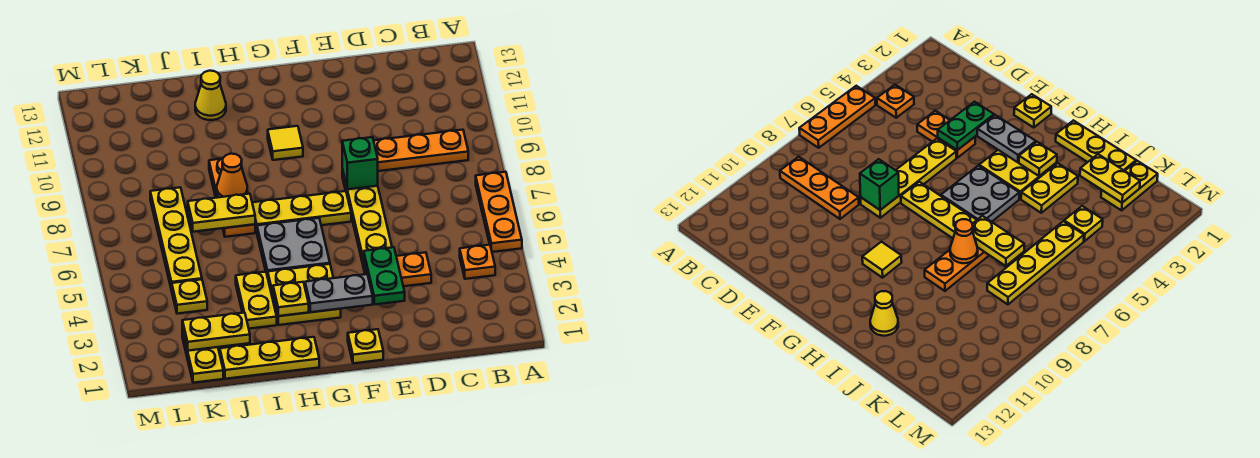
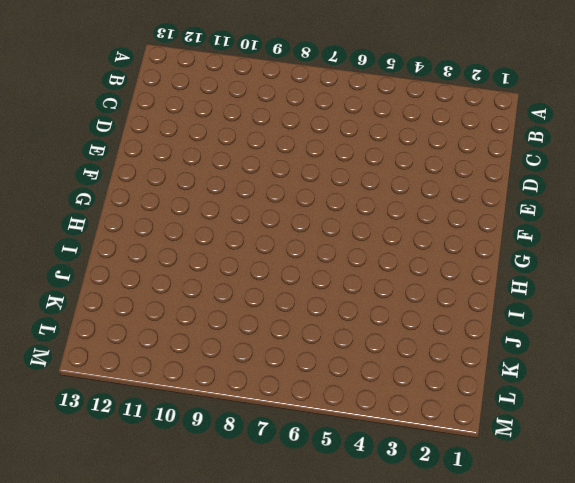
none -> orange plate A5:A7 level 1
none -> orange plate B4 level 1
none -> orange plate B9:D9 level 1

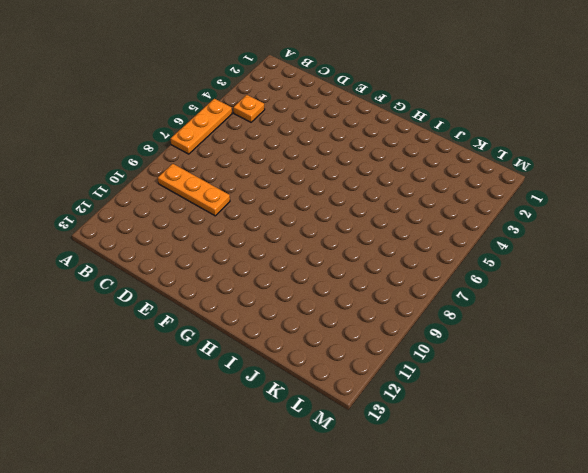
none -> orange plate D4:E4 level 1
none -> yellow plate E5:E8 level 1
none -> yellow plate F1 level 1

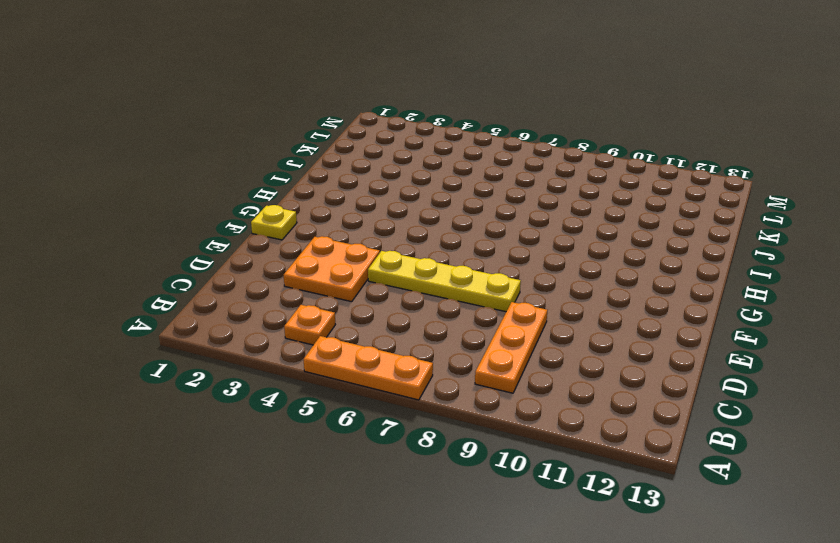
orange plate D3:E4 level 1 -> orange plate D4:E4 level 1
none -> yellow plate F7:H7 level 1
none -> yellow plate G3:H4 level 1
none -> grey plate G5:H6 level 1

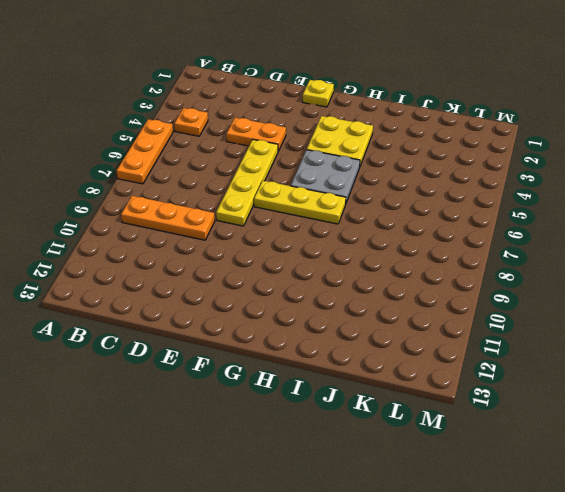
none -> yellow tile G10 level 1
none -> yellow plate H1:J1 level 1
none -> yellow plate I3:I4 level 1

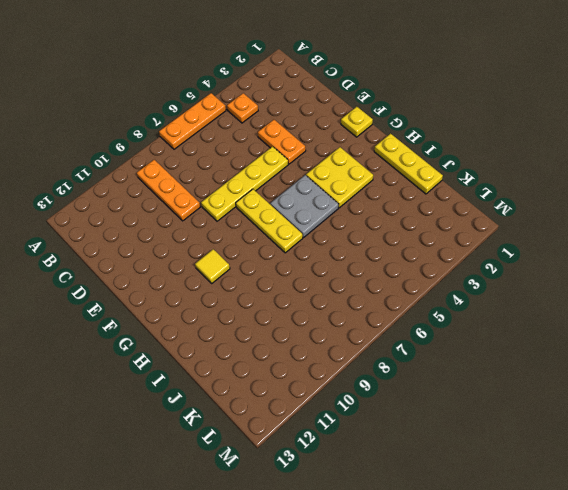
none -> yellow plate I3:I4 level 1
none -> orange plate I7:I9 level 1
none -> yellow cone I12 level 1

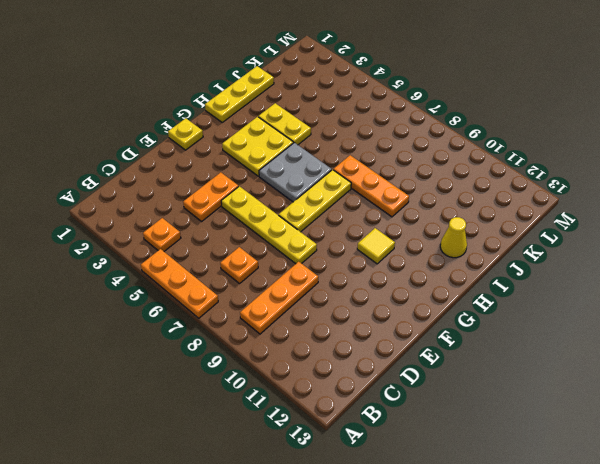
orange plate C7 level 1 -> none
none -> yellow plate K1:K2 level 1
none -> yellow plate K4 level 1
none -> yellow plate K5:K8 level 1

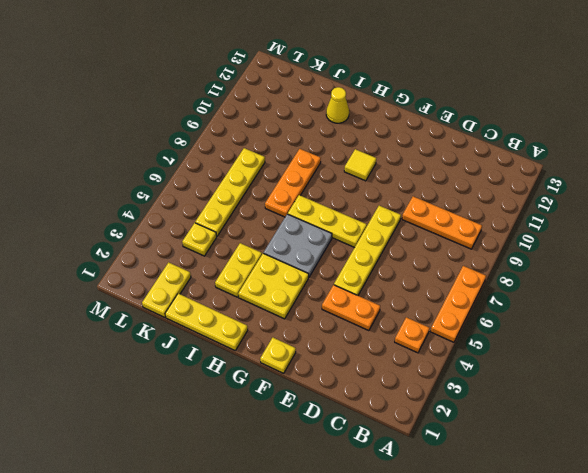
none -> green plate E3:E4 level 2
none -> green brick E8 level 2
none -> grey plate F3:G3 level 2

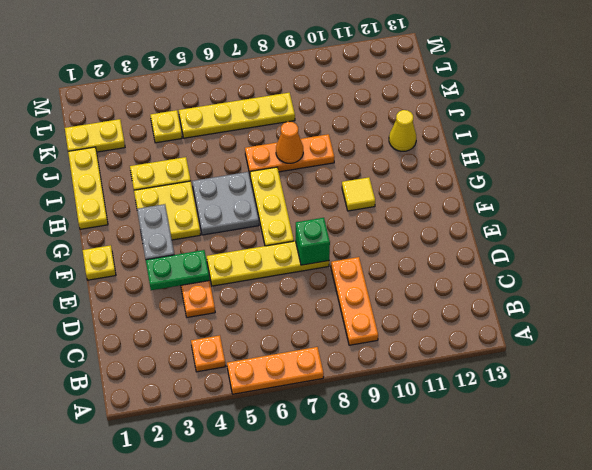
none -> yellow plate H3 level 2
none -> yellow plate I7:J7 level 2
none -> yellow plate J2:K2 level 2

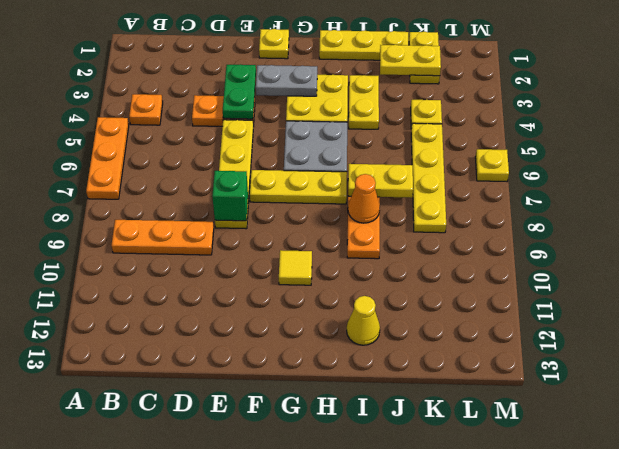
yellow plate M6 level 1 -> yellow plate H3 level 2

